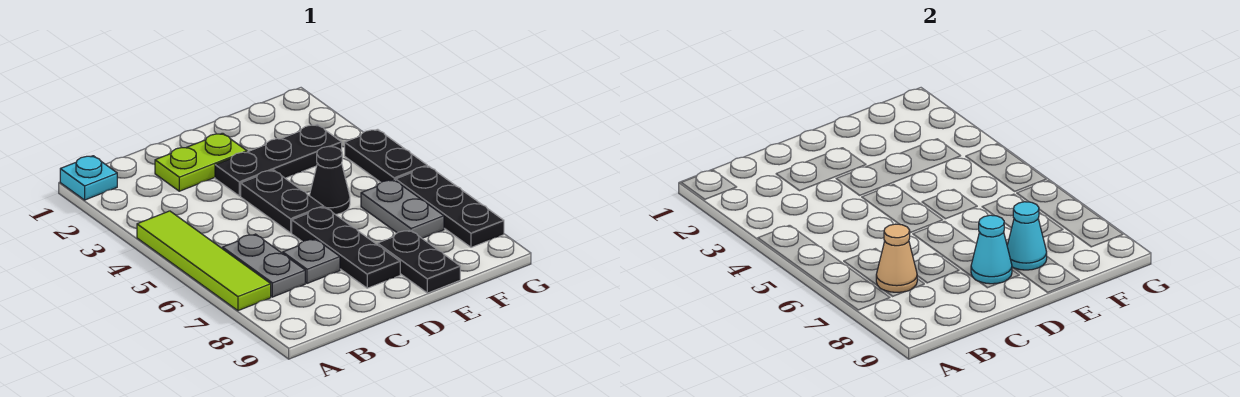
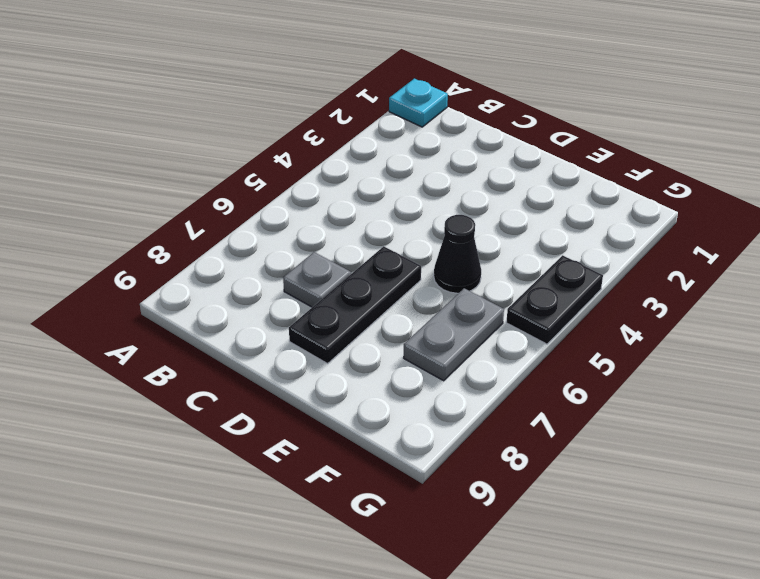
none -> lime tile A4:A7 level 1
none -> grey plate B6:B7 level 1
none -> lime plate C2:D2 level 1

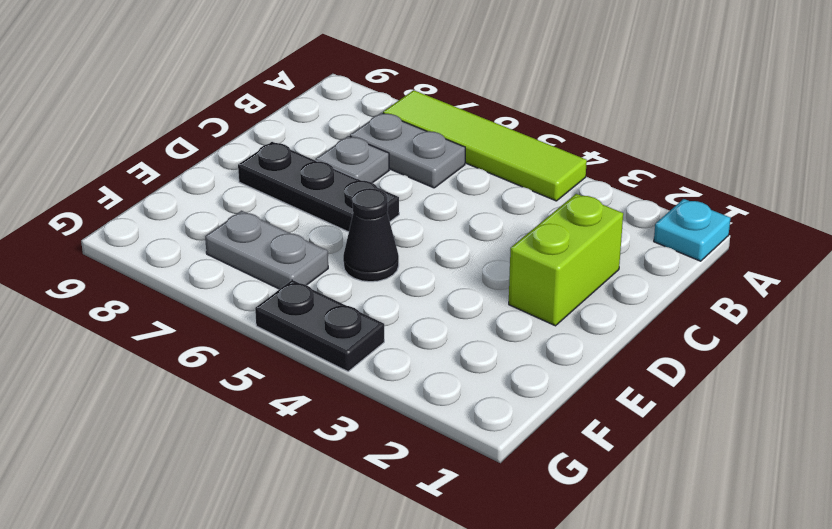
lime brick C2:D2 level 1 -> lime plate C2:D2 level 1
none -> black plate D3:F3 level 1
none -> black plate D4:D5 level 1
none -> black plate E8:E9 level 1

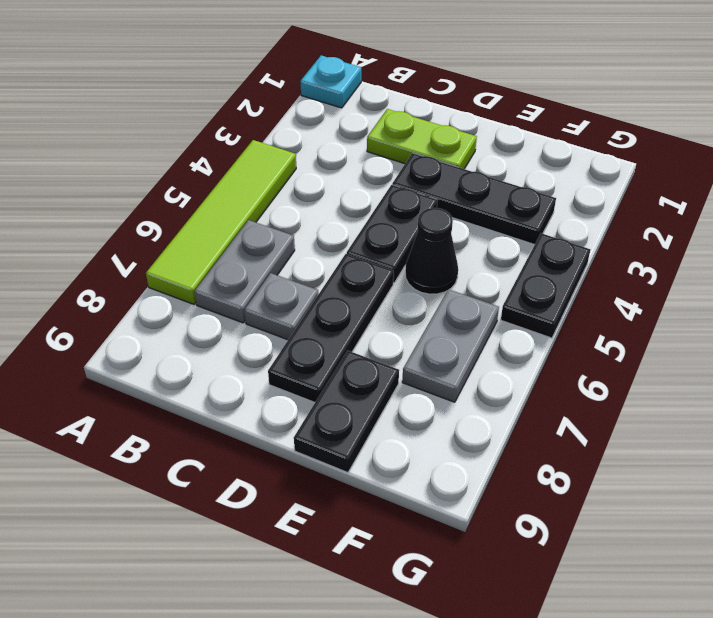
none -> black plate G6:G8 level 1
none -> tan cone B7 level 2
none -> cyan cone D8 level 2

